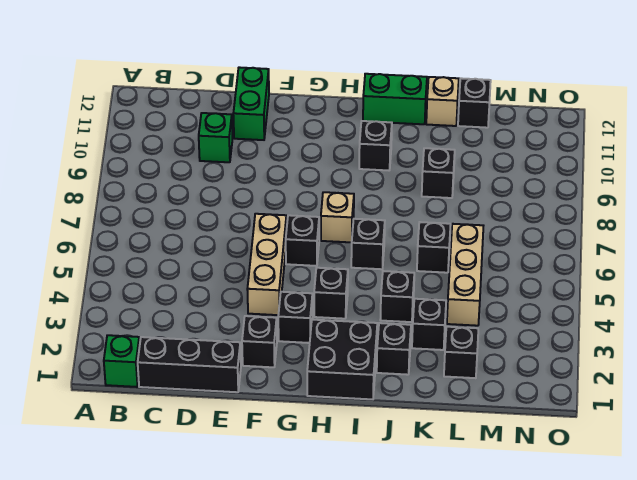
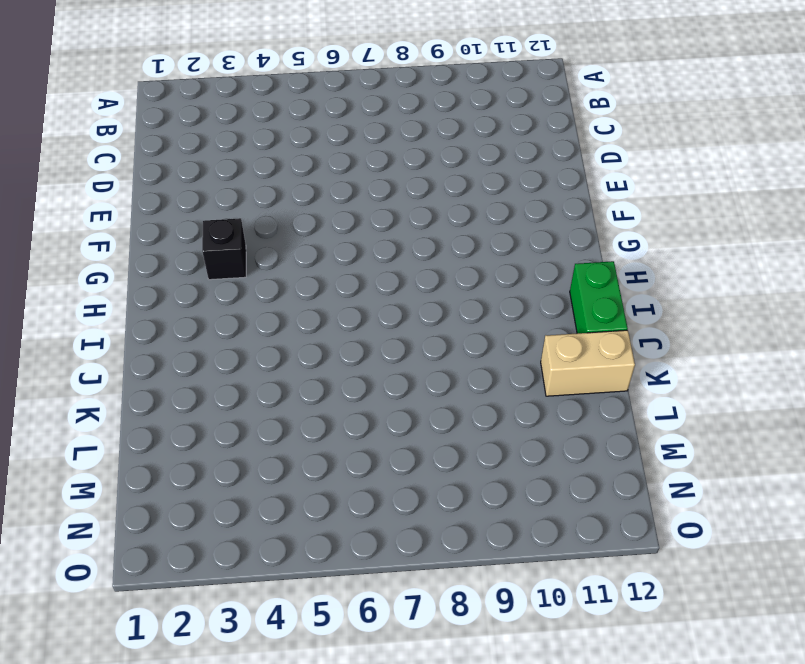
tan brick K11:K12 level 1 -> tan brick K12 level 1
none -> green brick B1 level 1
none -> black brick C1:E1 level 1
none -> green brick D10 level 1

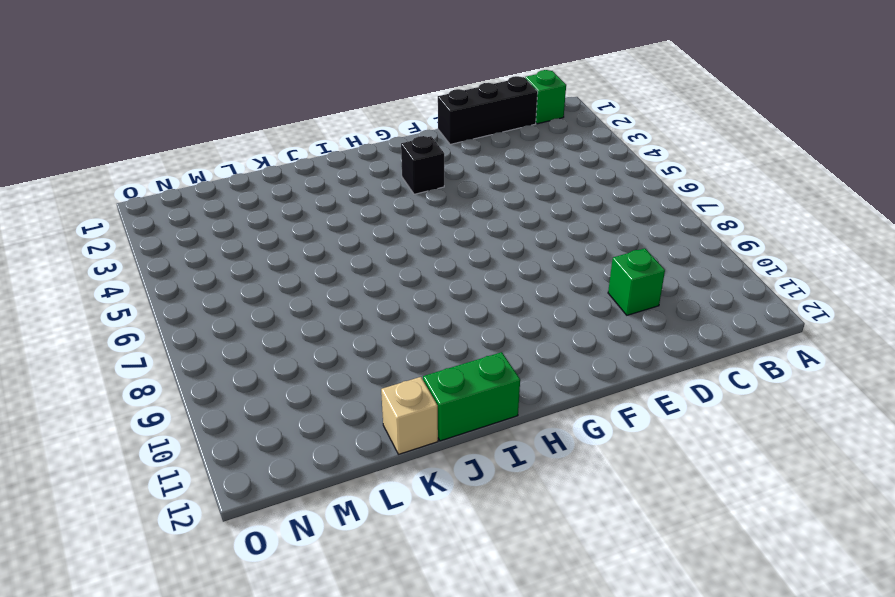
none -> green brick E11:E12 level 1
none -> black brick F2 level 1
none -> tan brick F4:F6 level 1

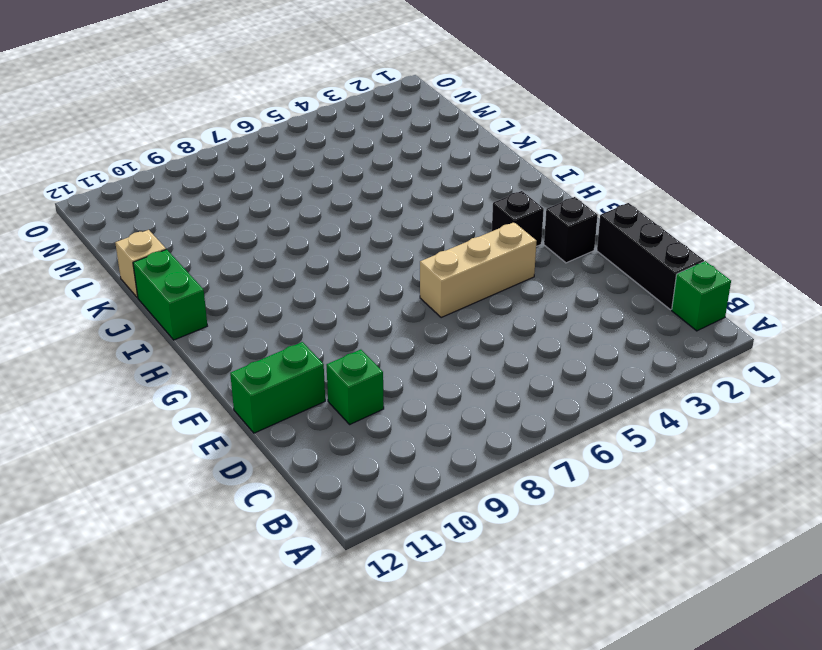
none -> black brick G6 level 1
none -> black brick H1:I2 level 1
none -> black brick H4 level 1

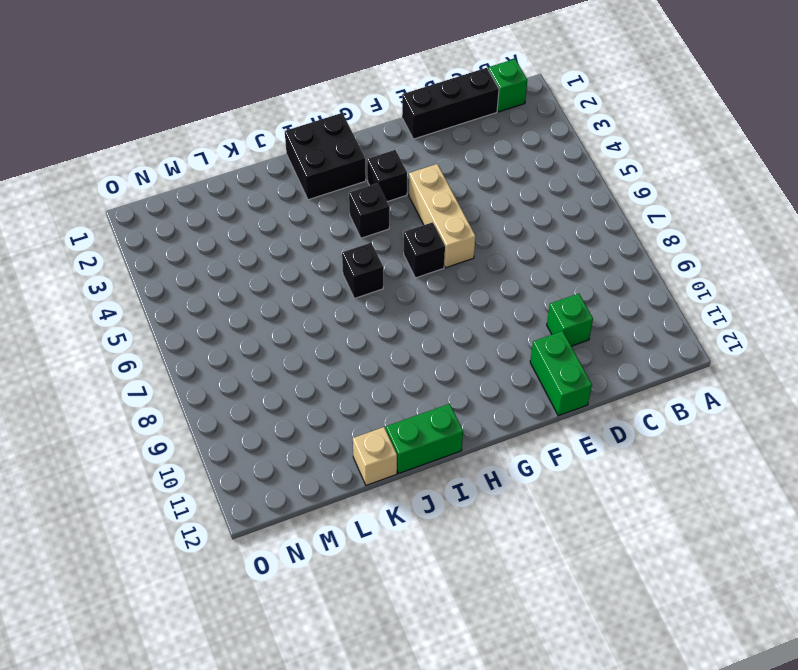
none -> black brick F2 level 1
none -> tan brick H7 level 1
none -> black brick I10 level 1

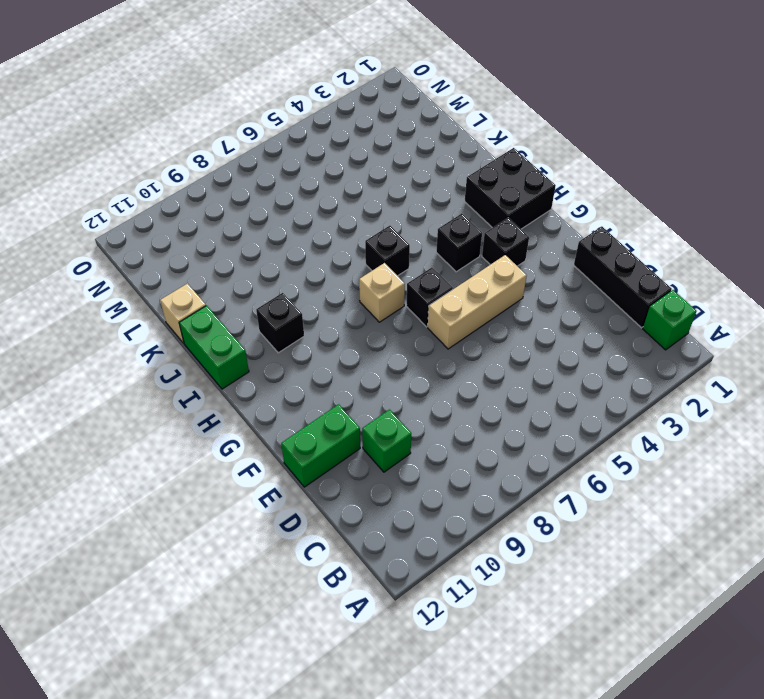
none -> black brick F2 level 1
none -> black brick J2 level 1
none -> black brick J4 level 1

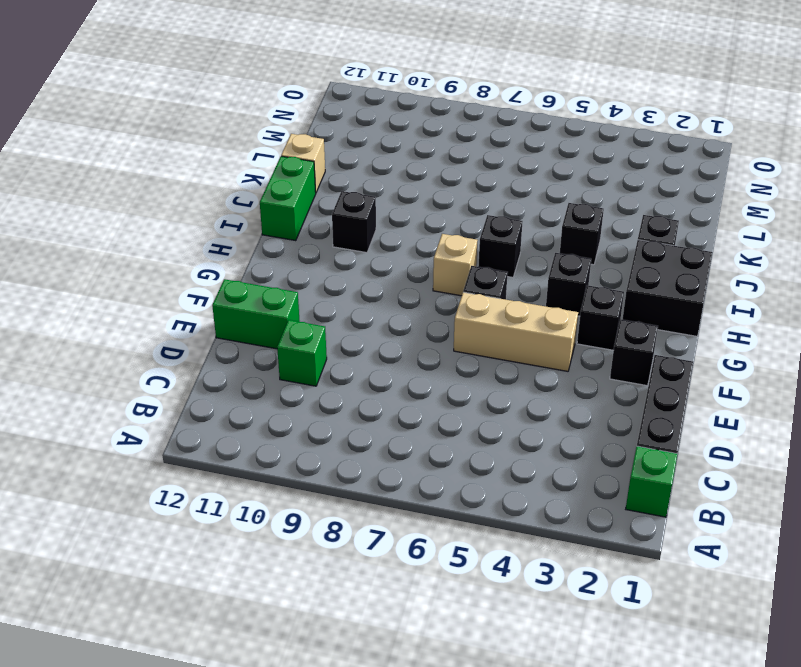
none -> black brick K3 level 1
none -> black brick K6 level 1
none -> black brick K9 level 1

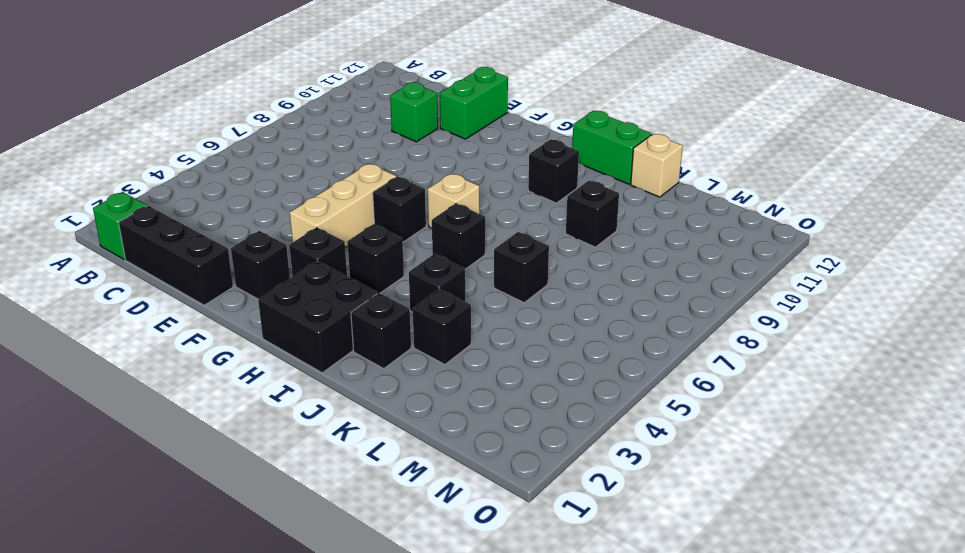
none -> black brick L2 level 1
none -> tan brick L4:L6 level 1
none -> black brick L12 level 1

